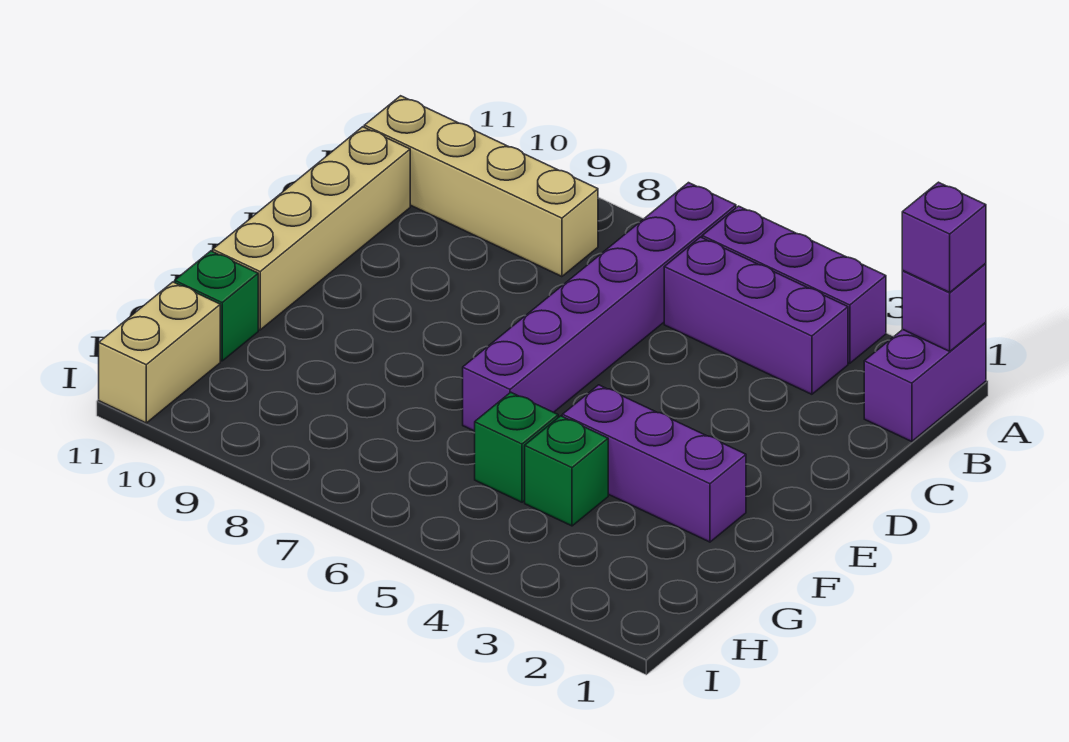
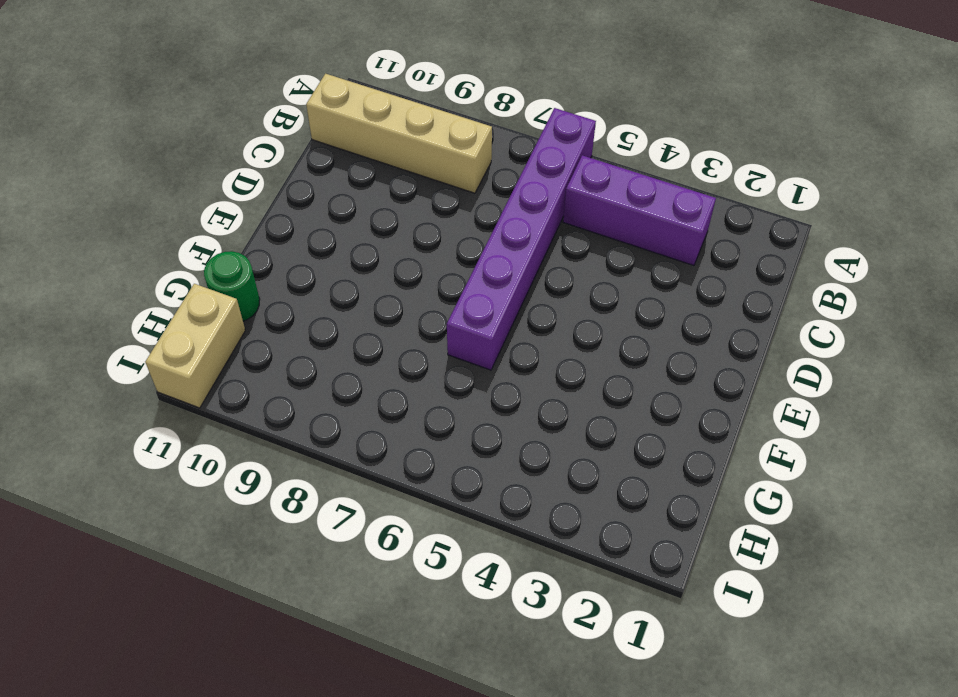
green round brick G11 level 1 -> green brick G11 level 1
none -> purple brick A1:B1 level 1
none -> purple brick A3:A5 level 1
none -> tan brick C11:F11 level 1

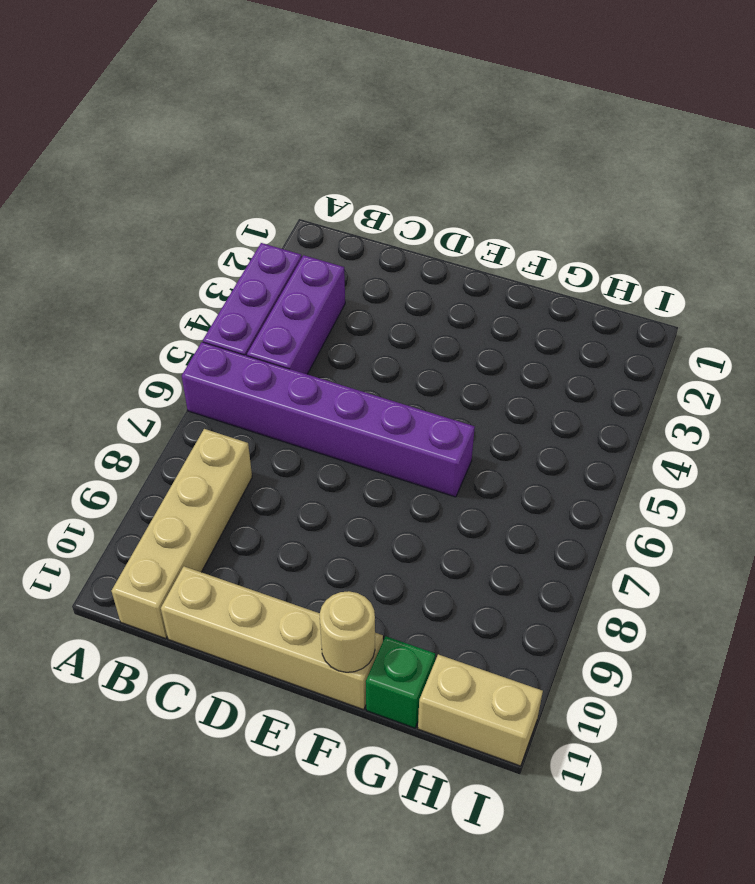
tan round brick F11 level 2 -> none
none -> purple brick A1:B1 level 1
none -> purple brick F2:F4 level 1
none -> green brick G4 level 1

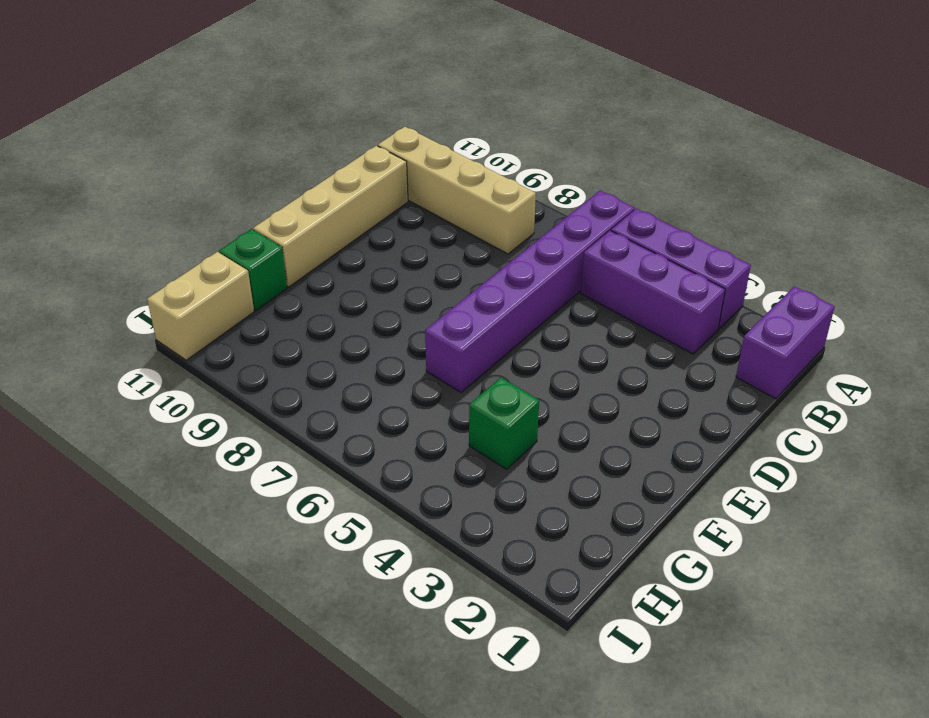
none -> purple brick F2:F4 level 1
none -> green brick G5 level 1
none -> purple brick A1 level 2

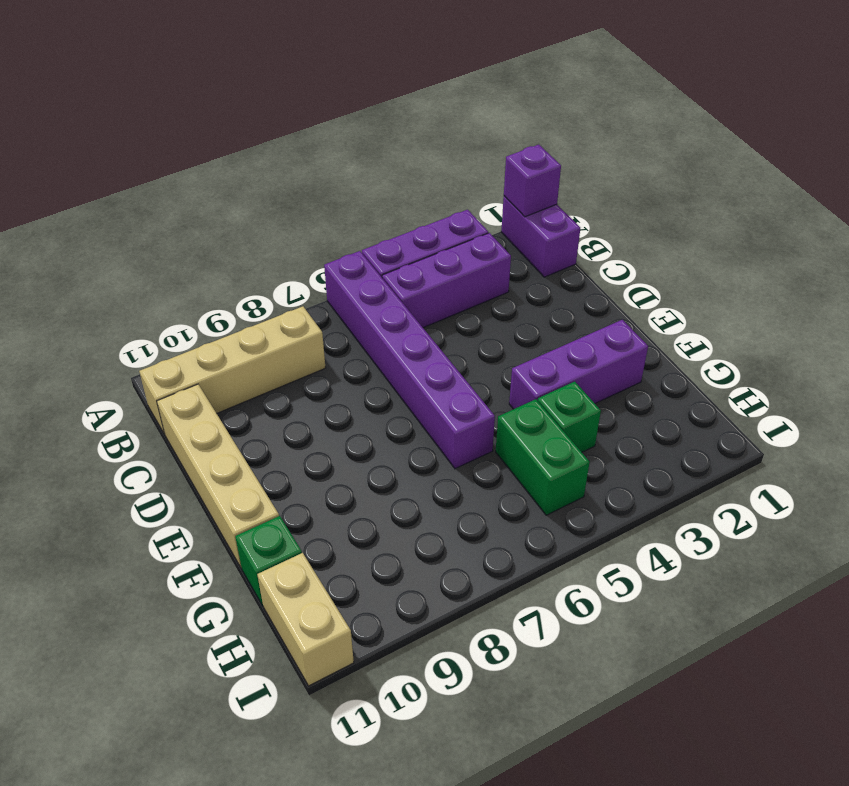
green brick G5:H5 level 1 -> green brick G5 level 1
none -> purple brick A1 level 3

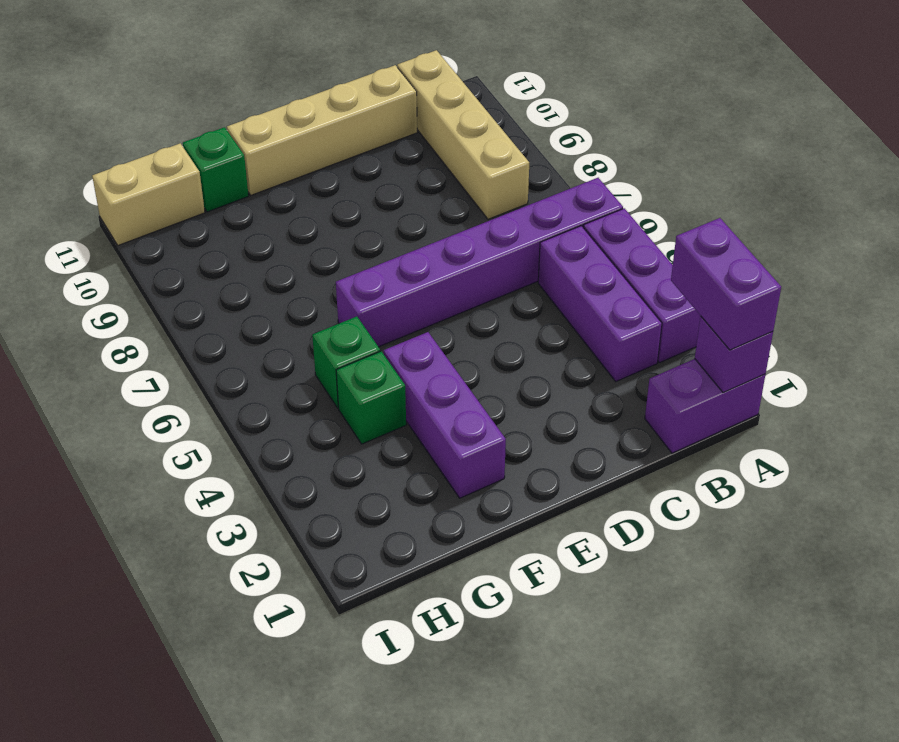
purple brick A1:A2 level 3 -> purple brick A1 level 3

